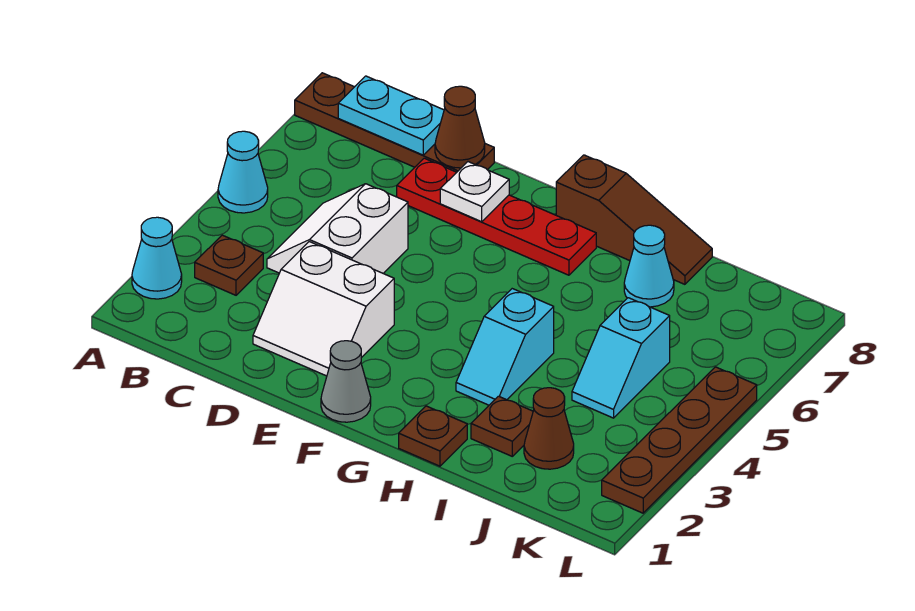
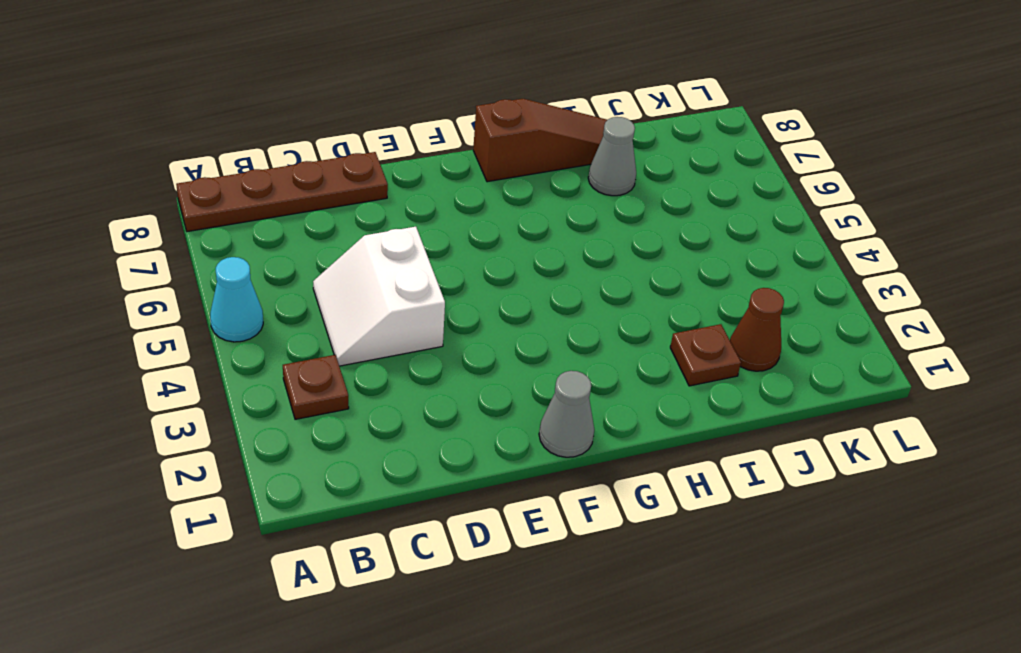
grey cone I7 level 1 -> cyan cone I7 level 1
none -> cyan cone A2 level 1
none -> white slope D2:E3 level 1 top 3
none -> red plate D7:G7 level 1

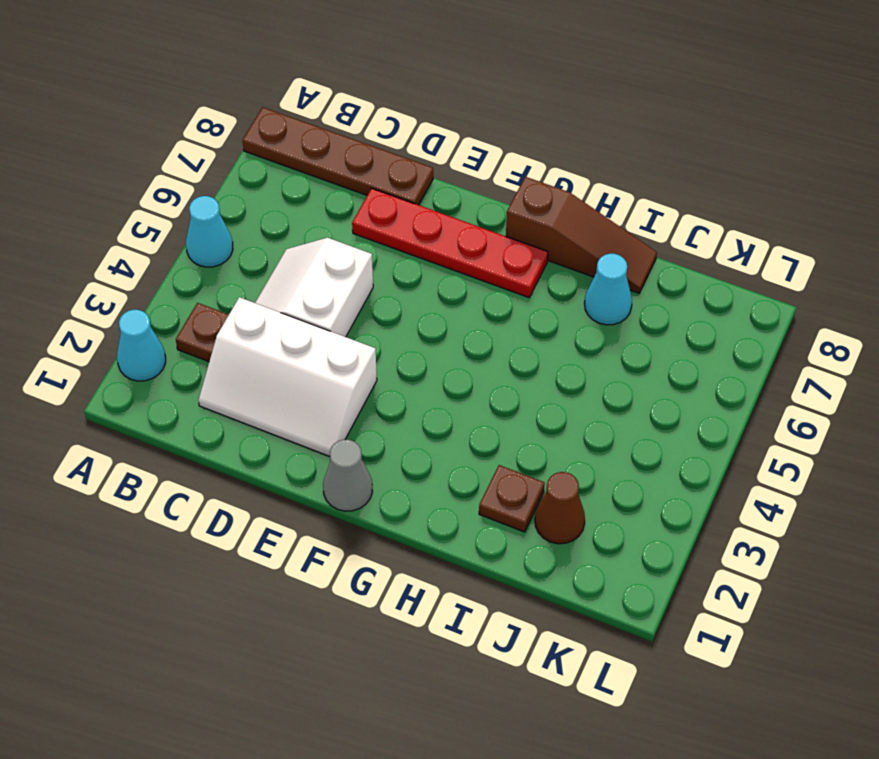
white slope C2:E3 level 1 top 3 -> white slope D2:E3 level 1 top 3
none -> brown plate H1 level 1
none -> cyan slope H3:H4 level 1 top 4
none -> cyan slope J4:J5 level 1 top 5

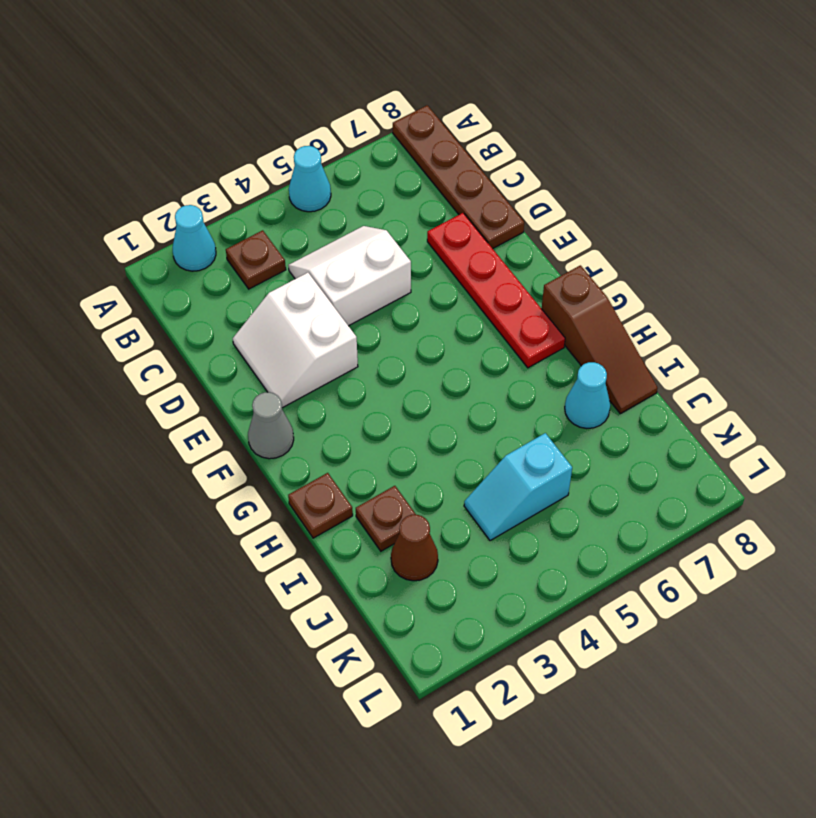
none -> cyan slope H3:H4 level 1 top 4
none -> brown plate L2:L5 level 1
none -> cyan plate B8:C8 level 2

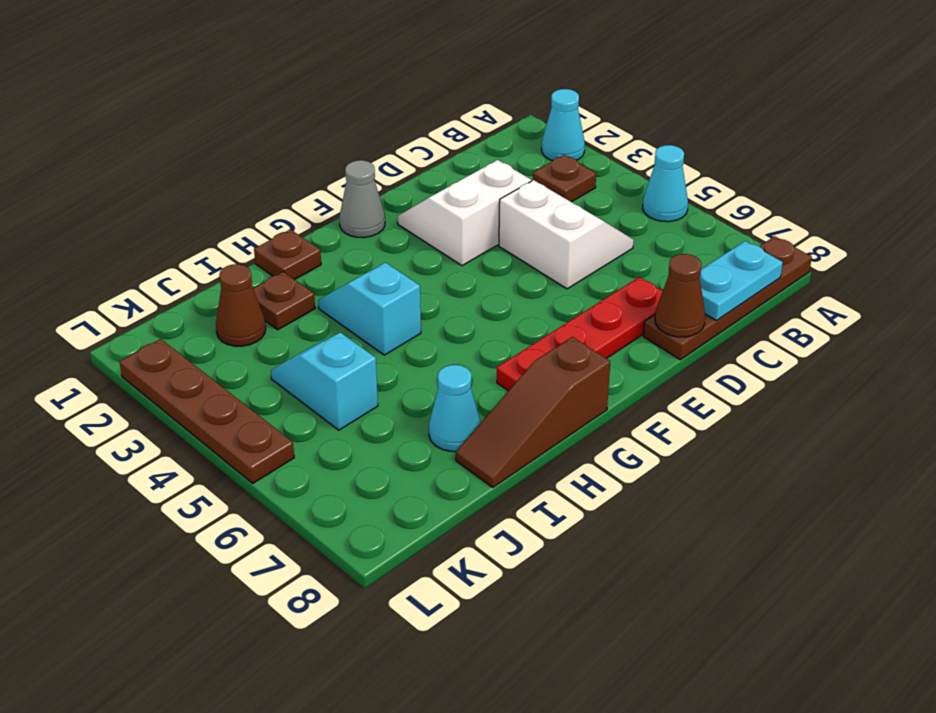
none -> white plate E7 level 2

